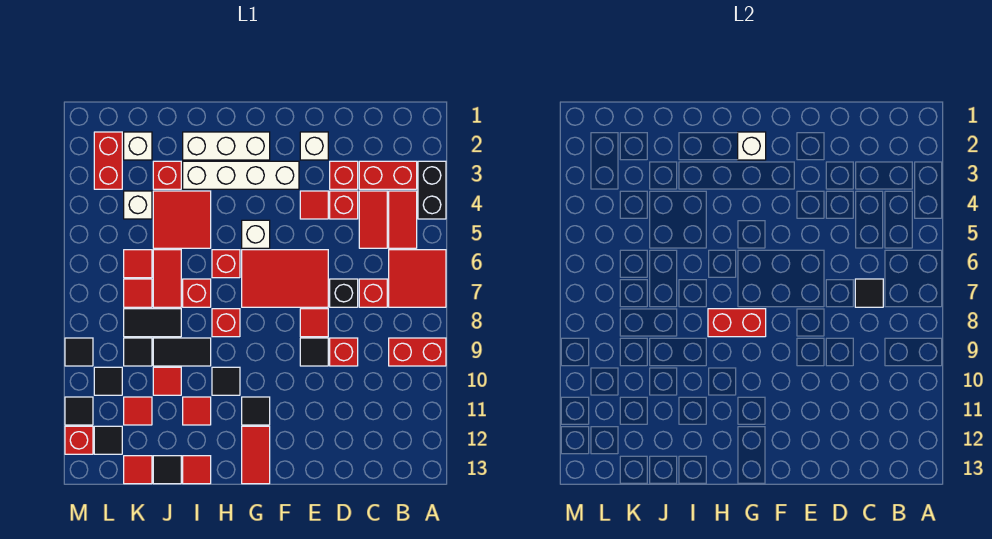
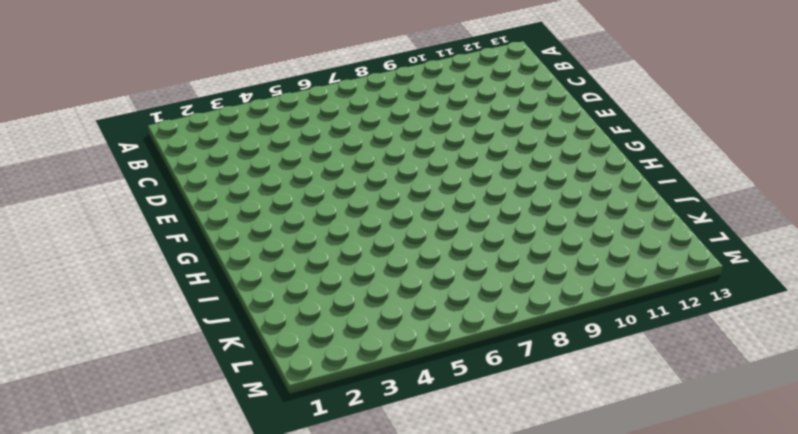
none -> black brick A3:A4 level 1
none -> red tile A6:B7 level 1
none -> red brick A9:B9 level 1
none -> red brick B3:C3 level 1

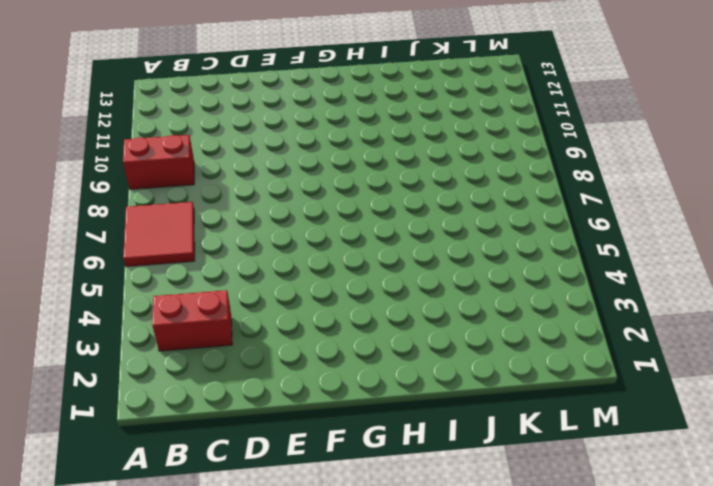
none -> black brick A3:A4 level 1
none -> red tile B4:B5 level 1
none -> red tile C4:C5 level 1
none -> red brick C7 level 1

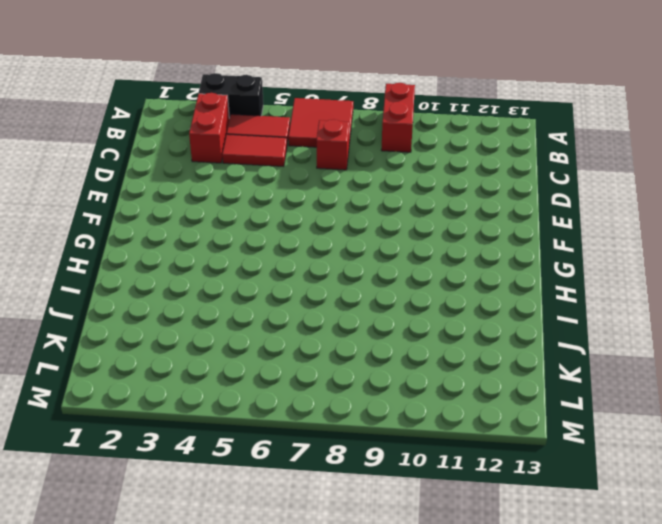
none -> red brick D3 level 1
none -> red brick D4 level 1
none -> black brick D7 level 1
none -> red brick D9 level 1

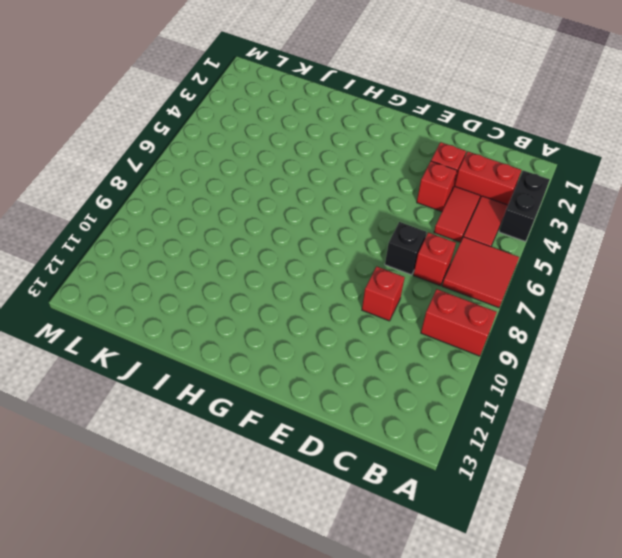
none -> white brick E2 level 1
none -> red tile E4 level 1
none -> red tile E6:G7 level 1
none -> red tile E8 level 1

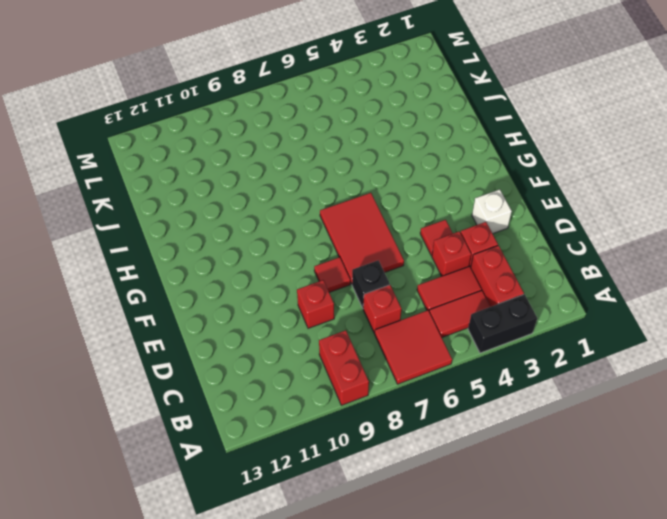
none -> black tile E9 level 1
none -> white brick F3:I3 level 1
none -> white brick G2:I2 level 1
none -> white brick G5 level 1

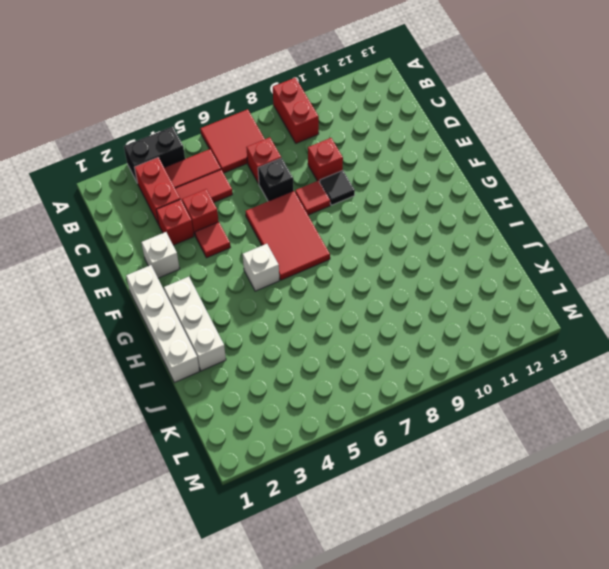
white brick F1:I1 level 1 -> white brick F3:I3 level 1
none -> black tile G11 level 1
none -> red tile G12:G13 level 1
none -> red brick H6 level 1
none -> red brick H8 level 1

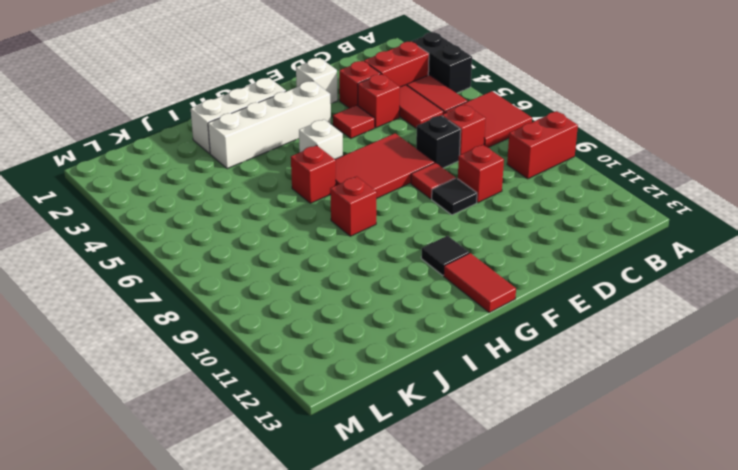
none -> black tile H10 level 1
none -> red tile I4:J5 level 1
none -> red brick I7 level 1
none -> black tile I9:J9 level 1

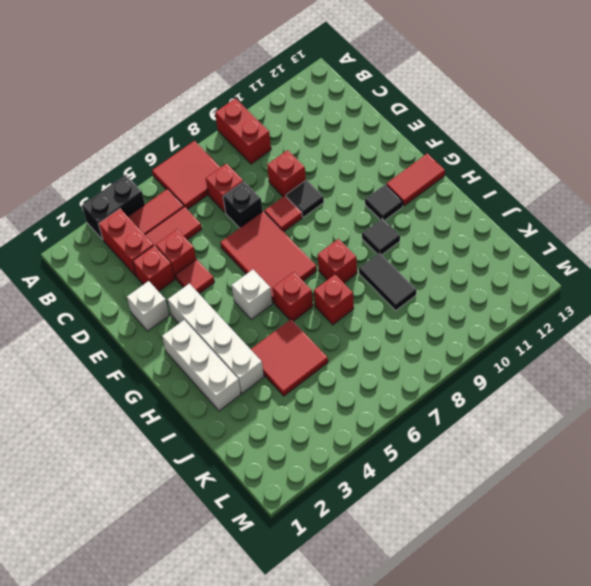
none -> red tile I11 level 1
none -> red tile I13 level 1
none -> red brick J3 level 1
none -> red tile J6:J7 level 1

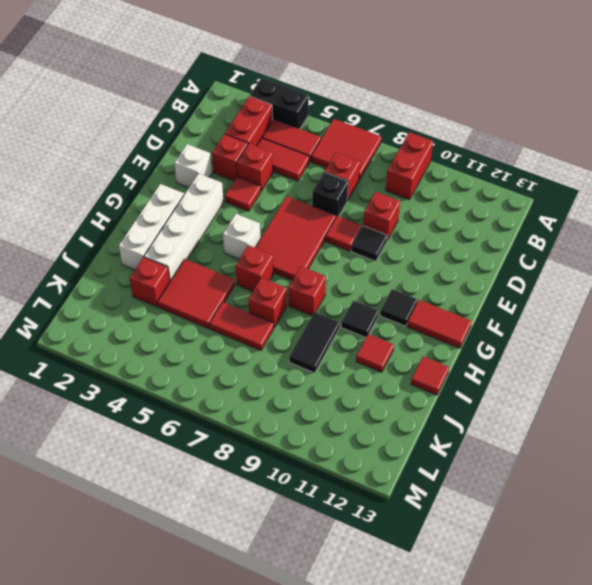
none -> black tile J8:K8 level 1
none -> red tile J10 level 1
none -> black tile J13 level 1
none -> white brick K2 level 1

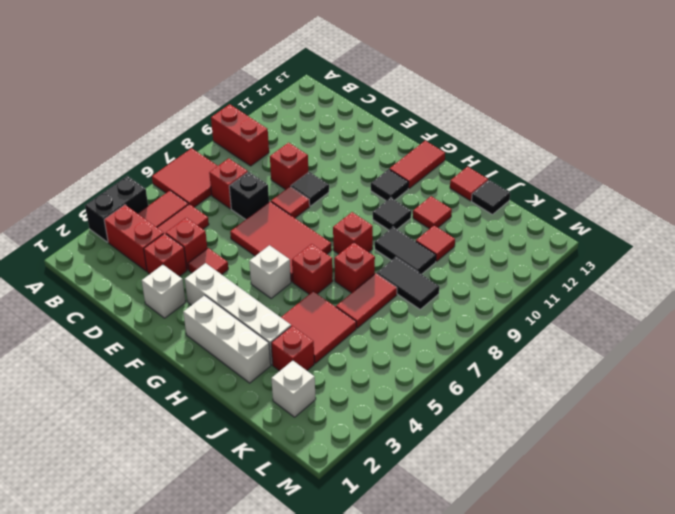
none -> white brick K4 level 1
none -> red tile K6 level 1
none -> red tile K7 level 1
none -> black tile K9 level 1

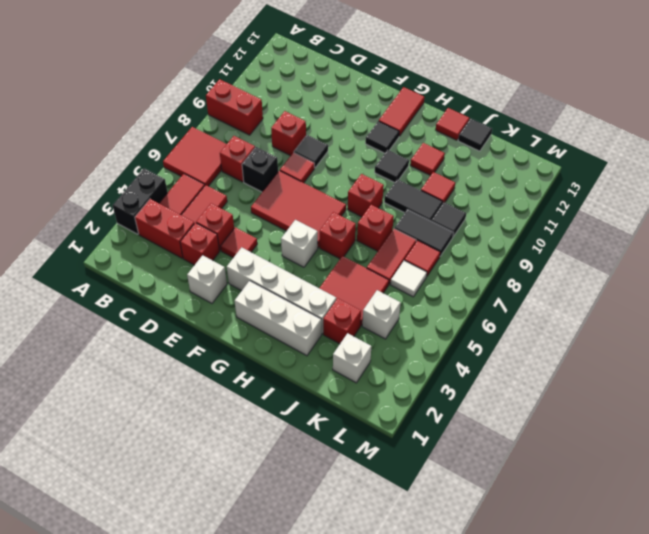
white tile K6 level 1 -> red tile K6 level 1
none -> red tile K11 level 1
none -> red tile K13 level 1
none -> red brick L2:L3 level 1
none -> black tile L10 level 1

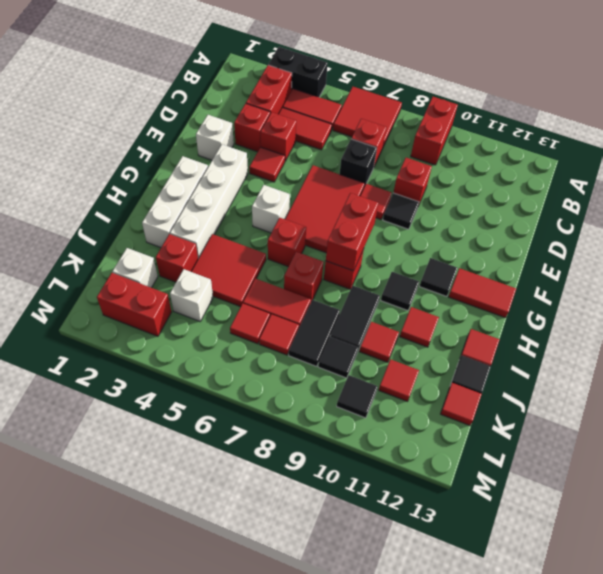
none -> black tile L12 level 1
none -> black tile M9 level 1
none -> black tile M11 level 1
none -> red brick M12 level 1

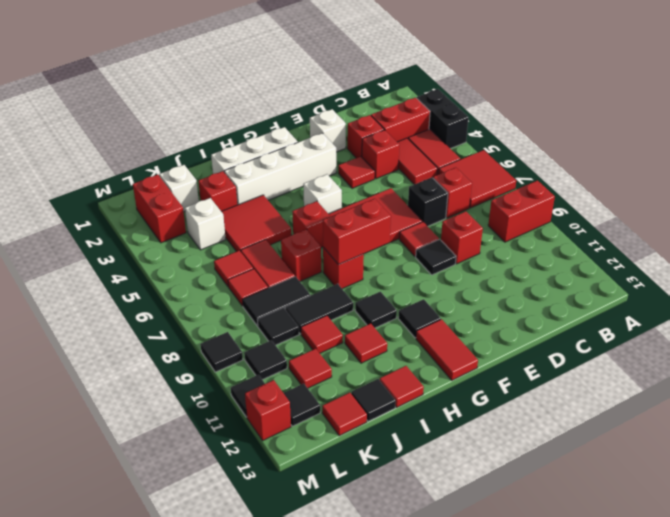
none -> black tile C7 level 2
none -> white brick G2 level 2

